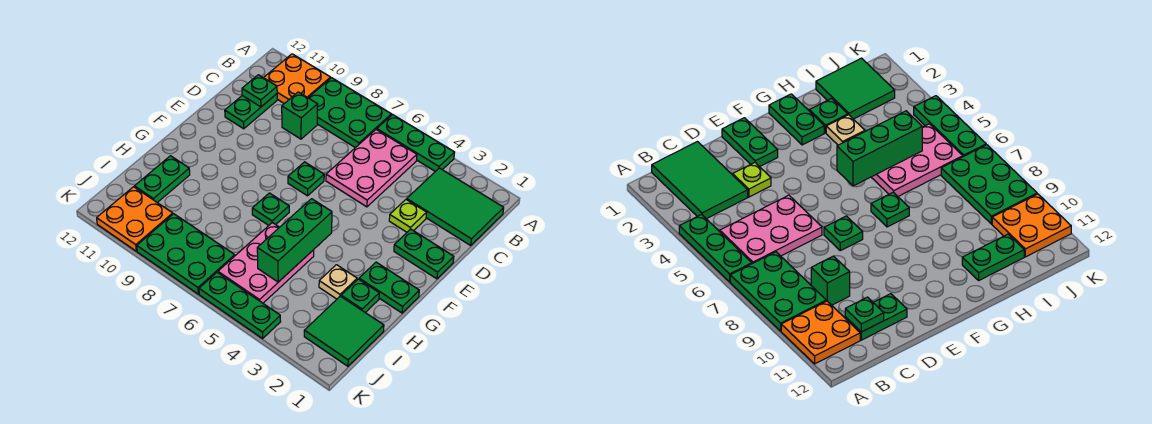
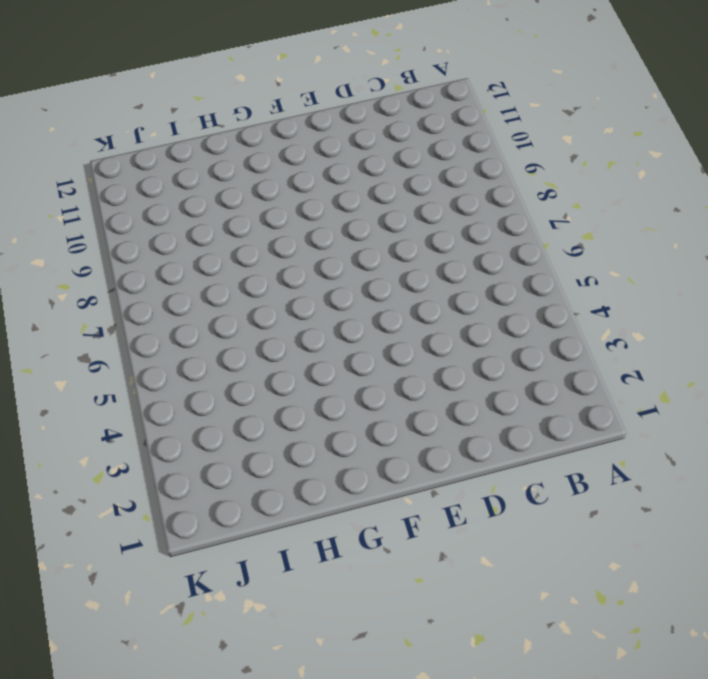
none -> green plate A4:A6 level 1
none -> green plate A7:B9 level 1
none -> orange plate A10:B11 level 1

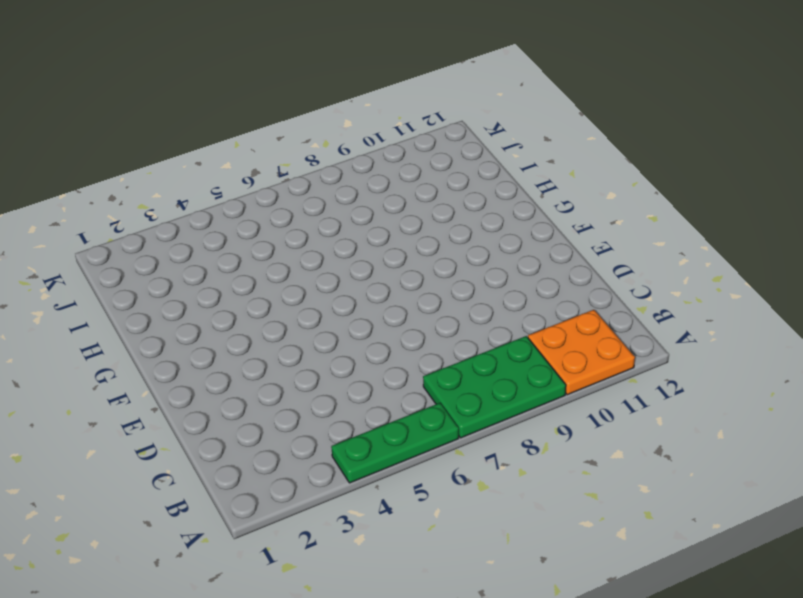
none -> green tile B1:C3 level 1
none -> pink plate B5:D6 level 1
none -> green brick C9 level 1

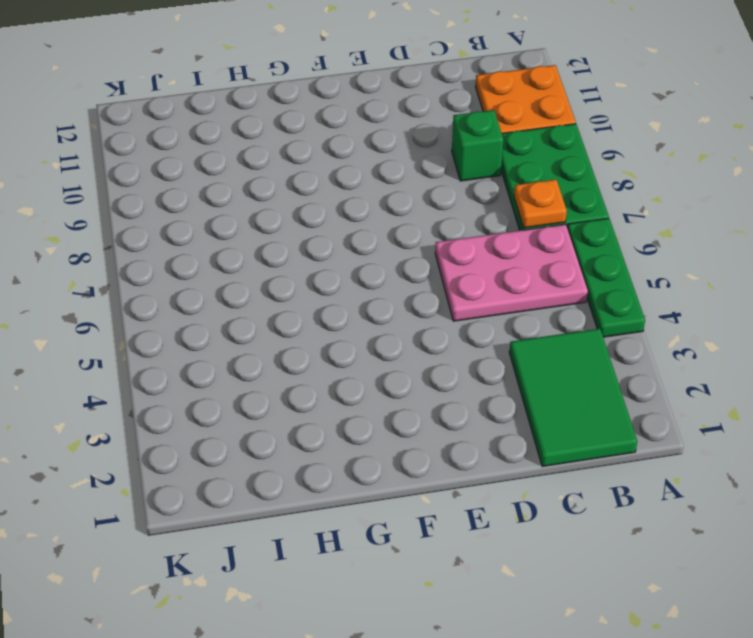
orange plate B7 level 2 -> none
none -> green plate C11:D11 level 1
none -> lime plate D3 level 1
none -> green plate E1:E2 level 1

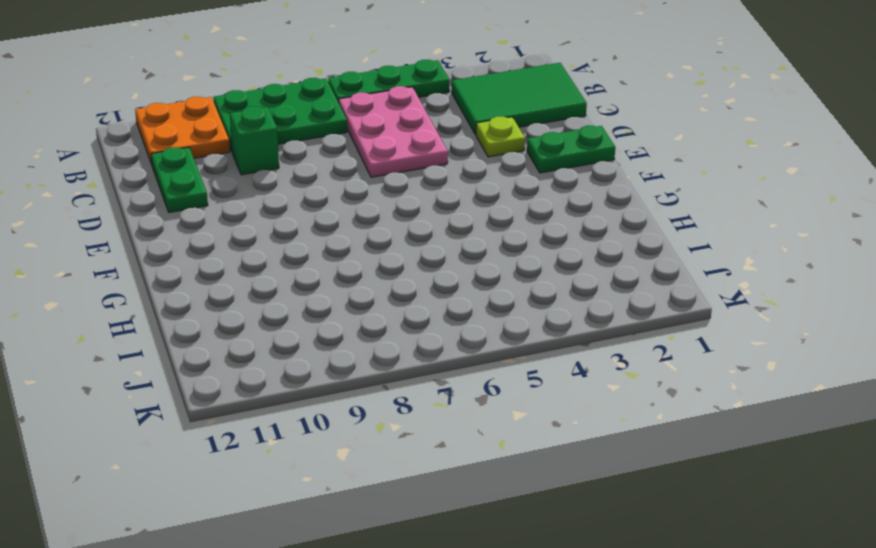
none -> green plate E7 level 1
none -> green plate G1:G2 level 1
none -> green plate G7 level 1

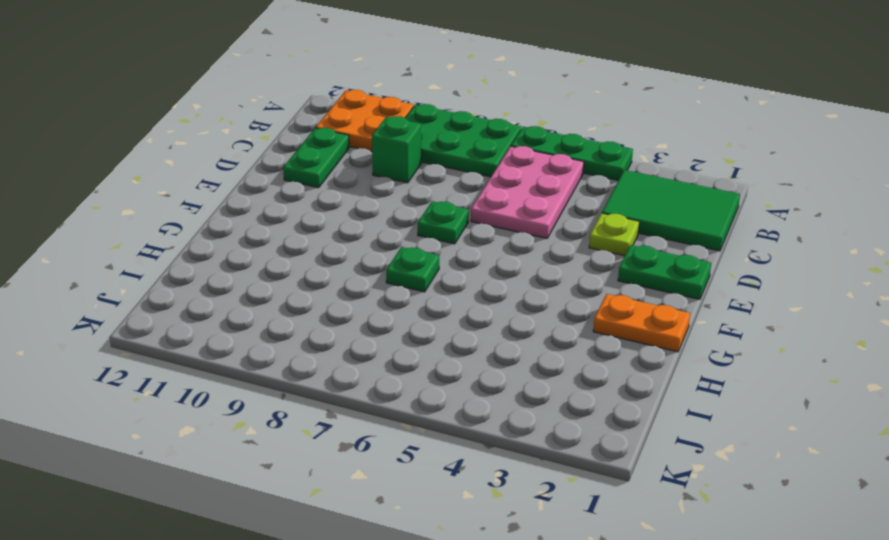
orange plate G1:G2 level 1 -> green plate G1:G2 level 1
none -> green plate H2 level 1
none -> tan plate H3 level 1
none -> pink plate H5:J6 level 1

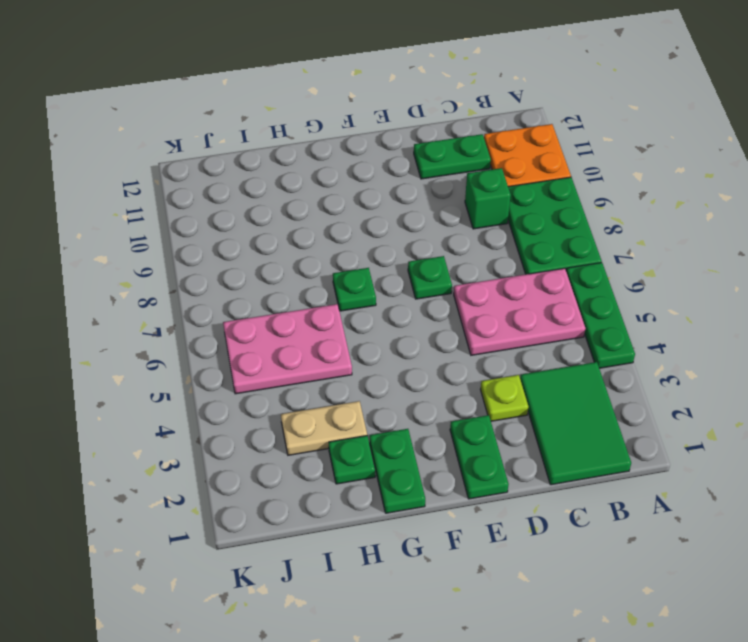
tan plate H3:I3 level 1 -> tan plate H3 level 1
none -> green plate H11:I11 level 1
none -> green tile I1:J2 level 1
none -> green plate J7:K9 level 1

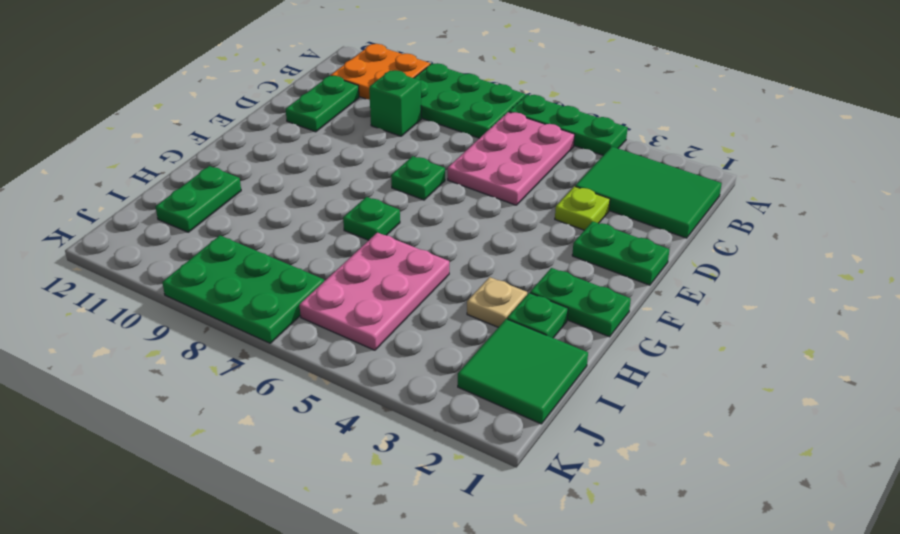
none -> orange plate J10:K11 level 1
none -> green plate K4:K6 level 1
none -> green plate C11 level 2

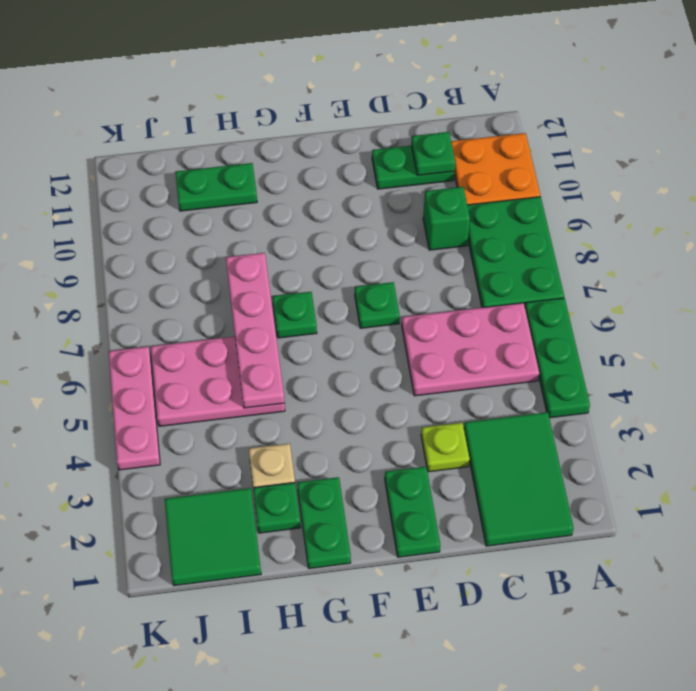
pink plate H5:H8 level 2 -> green brick G5:I5 level 2
pink plate K4:K6 level 1 -> green plate K4:K6 level 1
none -> green plate J7:K9 level 1
none -> orange plate J10:K11 level 1

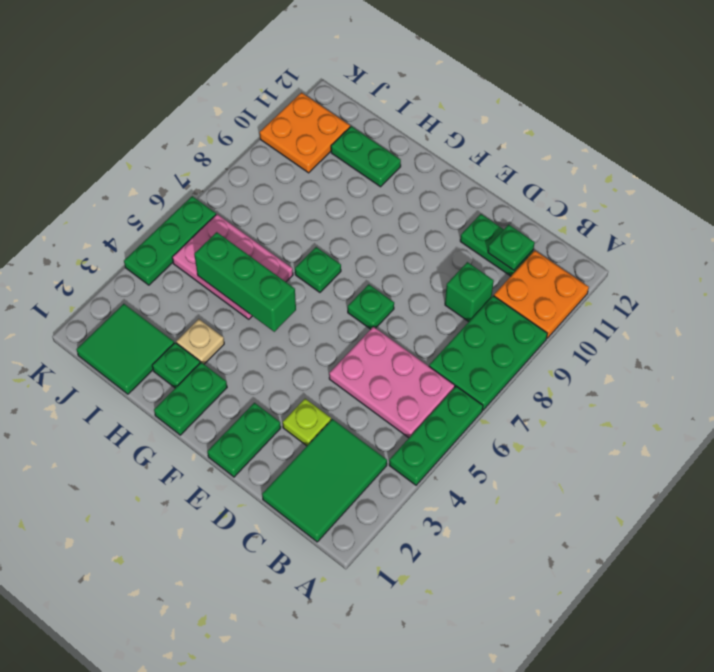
none -> green plate J7:K9 level 1

